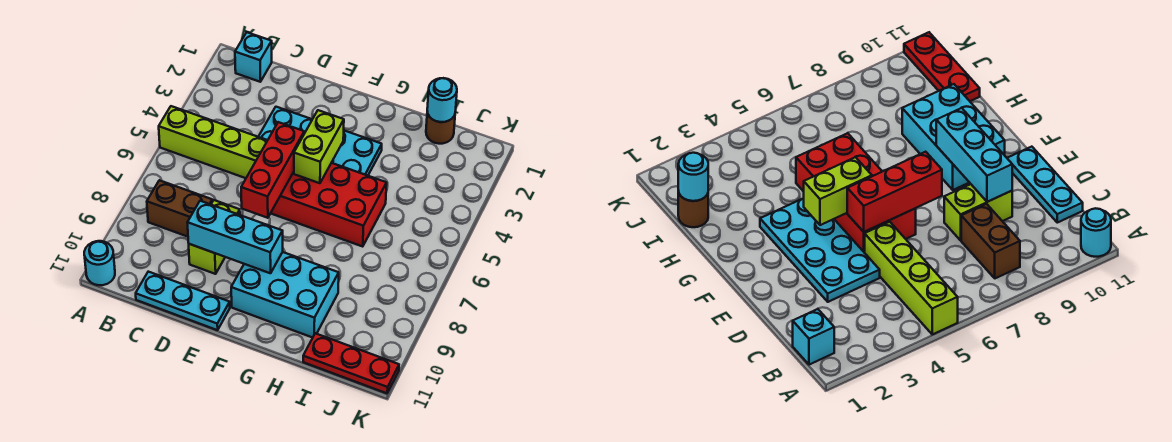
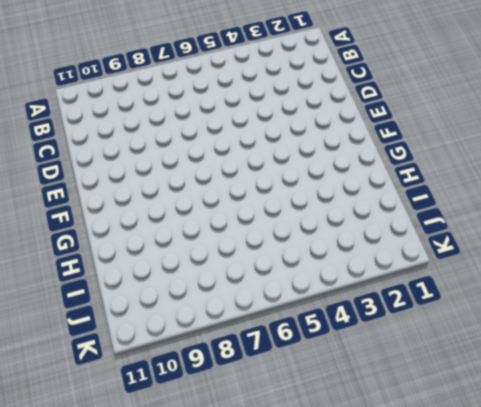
none -> lime brick A5:D5 level 1
none -> cyan round brick A11 level 1
none -> cyan brick B1 level 1

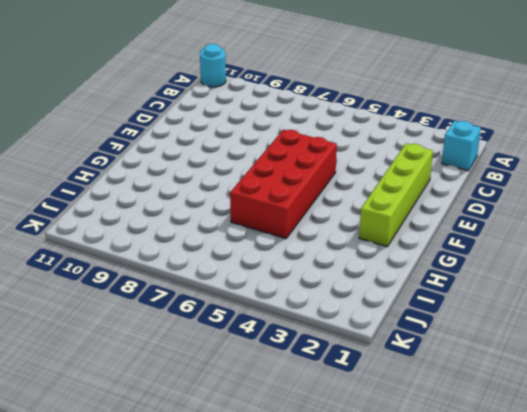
lime brick D2:G2 level 1 -> lime brick A5:D5 level 1
none -> brown brick B8:C8 level 1
none -> cyan plate C11:E11 level 1
none -> cyan plate D3:G4 level 1

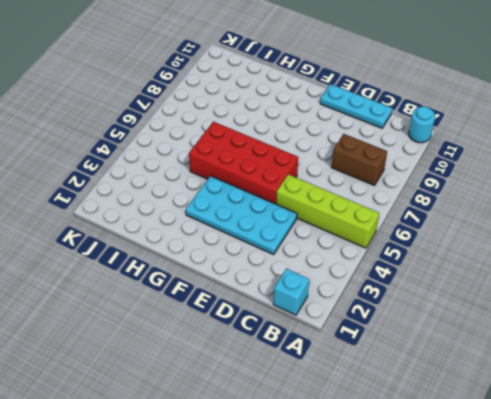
none -> lime brick D8:D9 level 1
none -> cyan brick F9:H10 level 1
none -> brown round brick I1 level 1

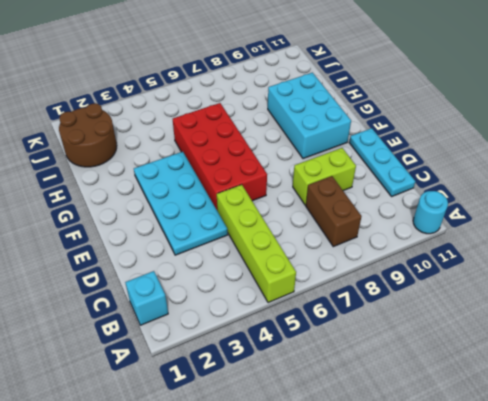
brown round brick I1:J2 level 1 -> brown round brick I1 level 1
none -> red plate I11:K11 level 1
none -> cyan brick D9:F9 level 2
none -> red brick E5:E7 level 2

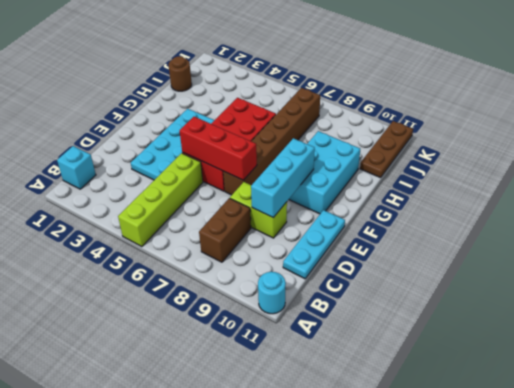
brown brick E7:J7 level 1 -> none
brown plate I11:K11 level 1 -> red plate I11:K11 level 1
none -> lime brick F4:F5 level 2
none -> cyan round brick I1 level 2

